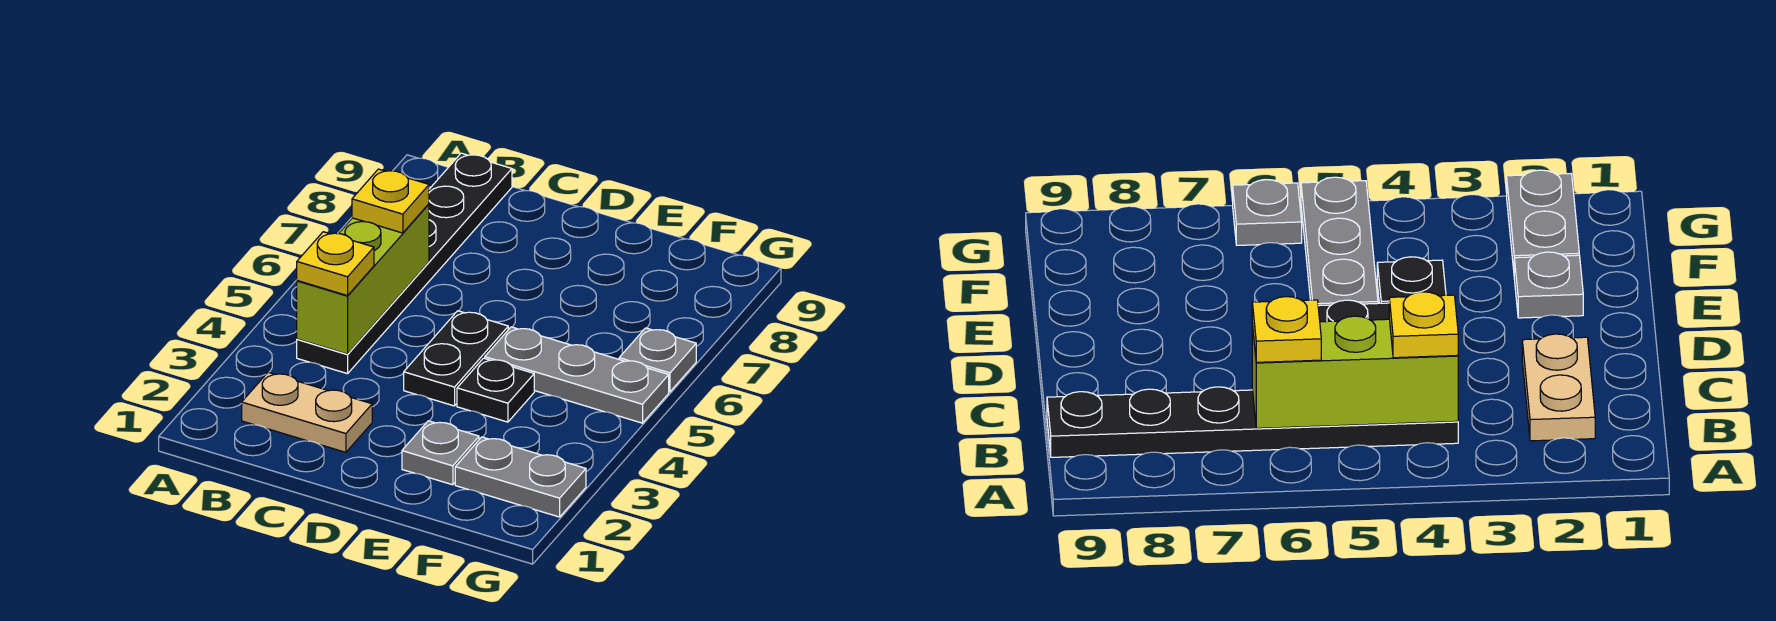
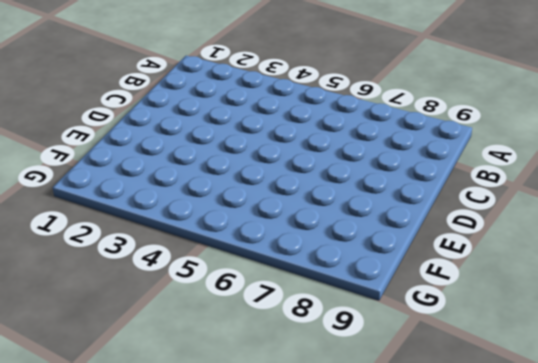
none -> tan plate B2:C2 level 1
none -> black plate B4:B9 level 1

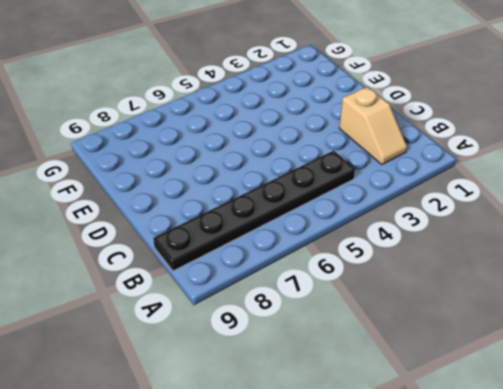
tan slope B2:C2 level 1 top C -> tan plate B2:C2 level 1
none -> black plate D4:D5 level 1
none -> grey plate E2 level 1

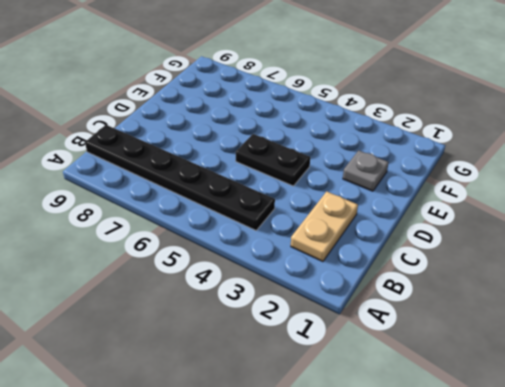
none -> black plate E4 level 1
none -> grey plate E5:G5 level 1

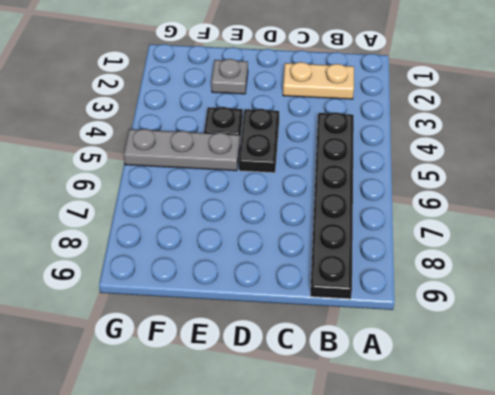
none -> grey plate F2:G2 level 1
none -> grey plate G6 level 1

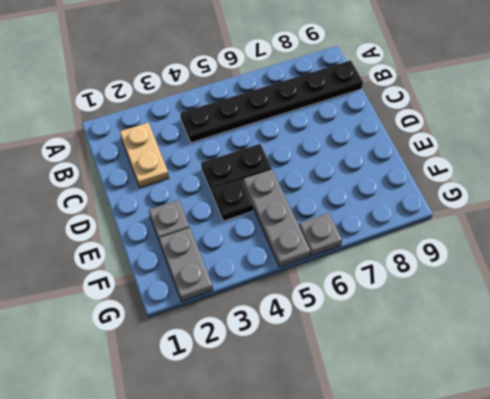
none -> lime brick B4:B6 level 2
none -> yellow plate B4 level 3

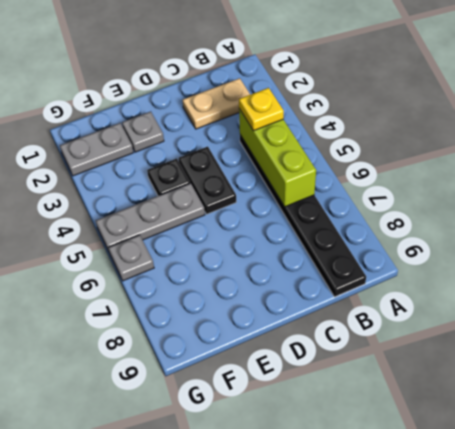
none -> yellow plate B6 level 3

